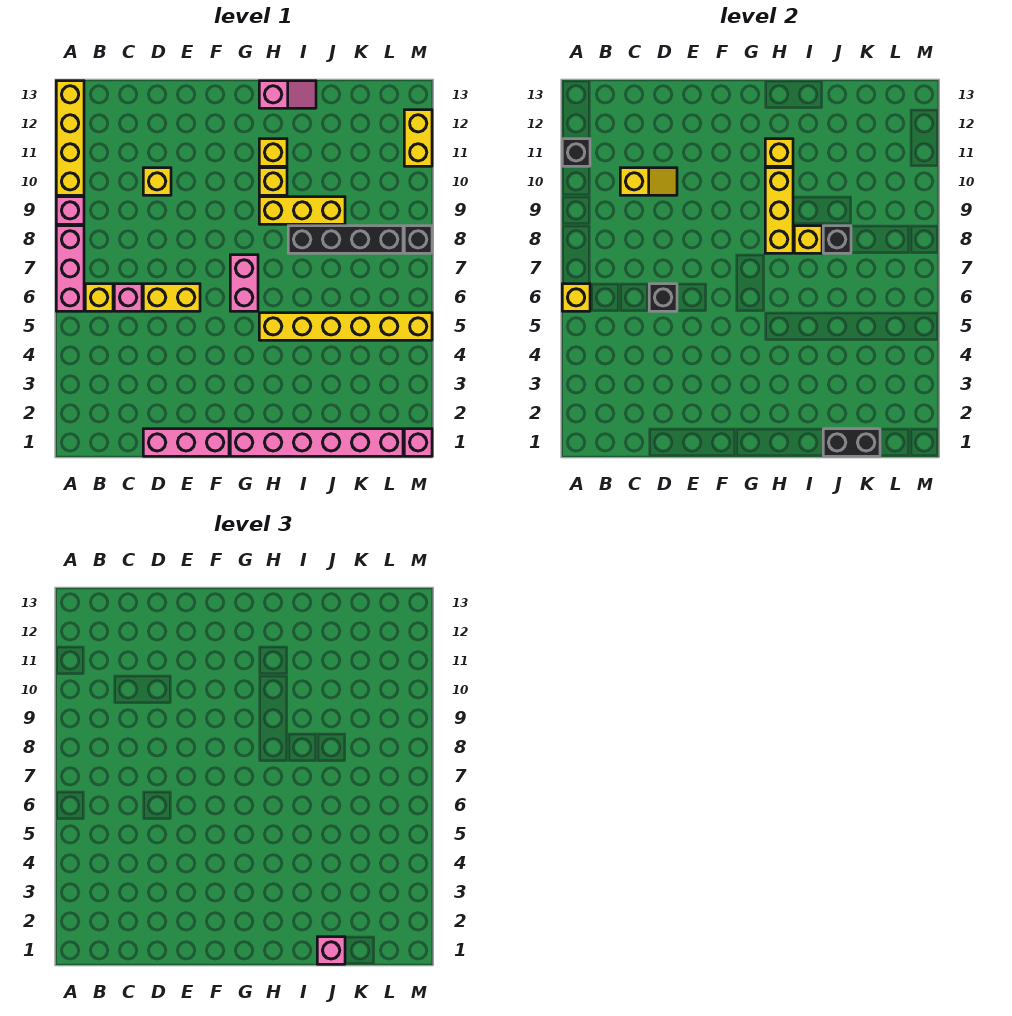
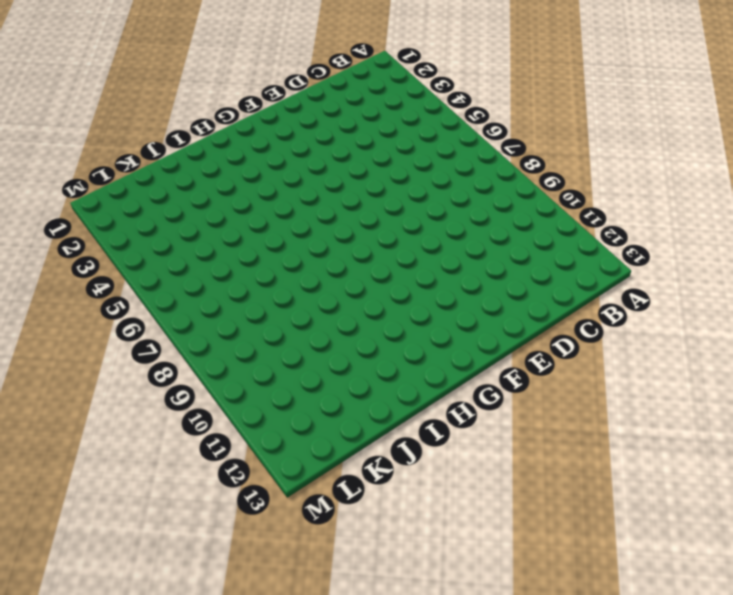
none -> pink brick A6:A8 level 1
none -> pink brick A9 level 1
none -> yellow brick A10:A13 level 1

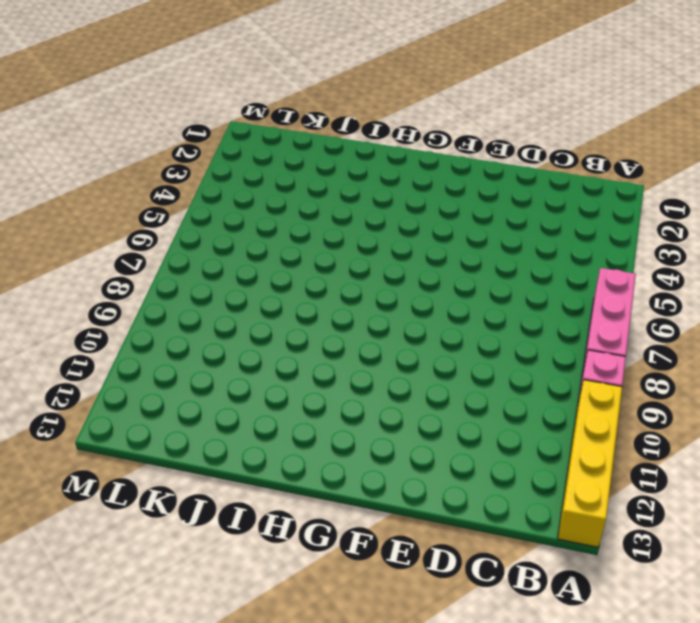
none -> yellow brick B6 level 1
none -> pink brick C6 level 1
none -> pink brick D1:F1 level 1

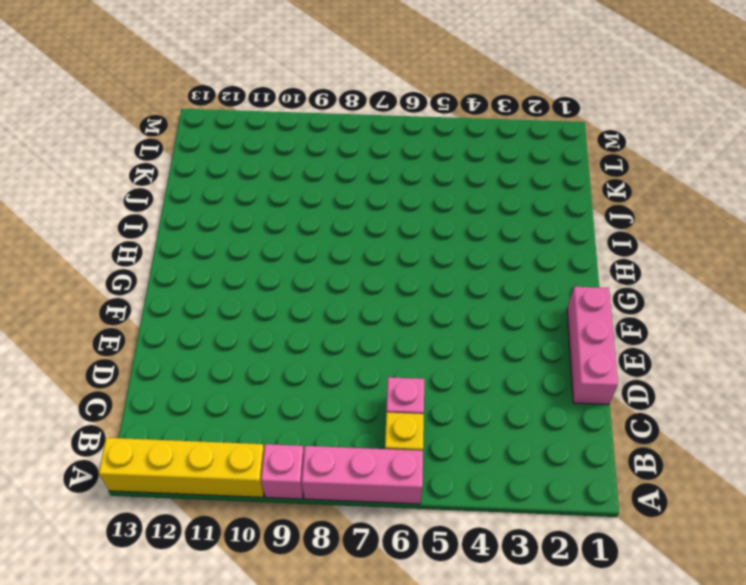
none -> yellow brick D6:E6 level 1
none -> yellow brick D10 level 1
none -> pink brick G1:L1 level 1

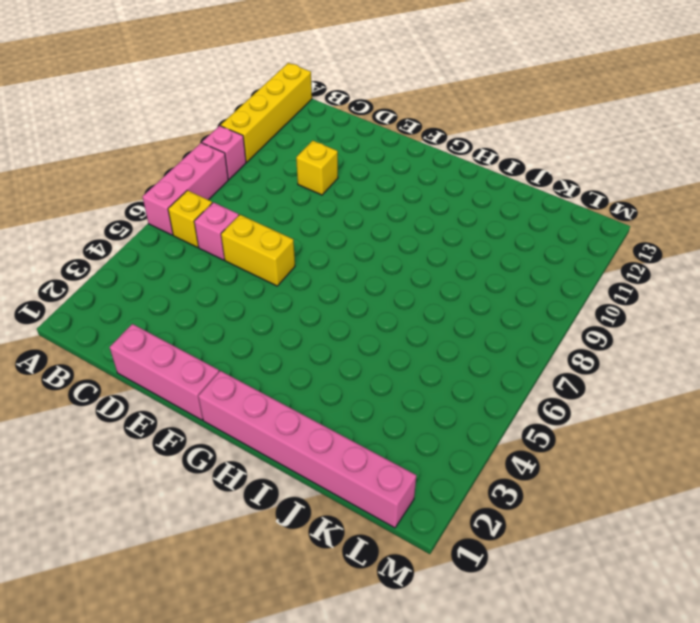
none -> pink brick G6:G7 level 1
none -> yellow brick H5:M5 level 1
none -> yellow brick H9:J9 level 1

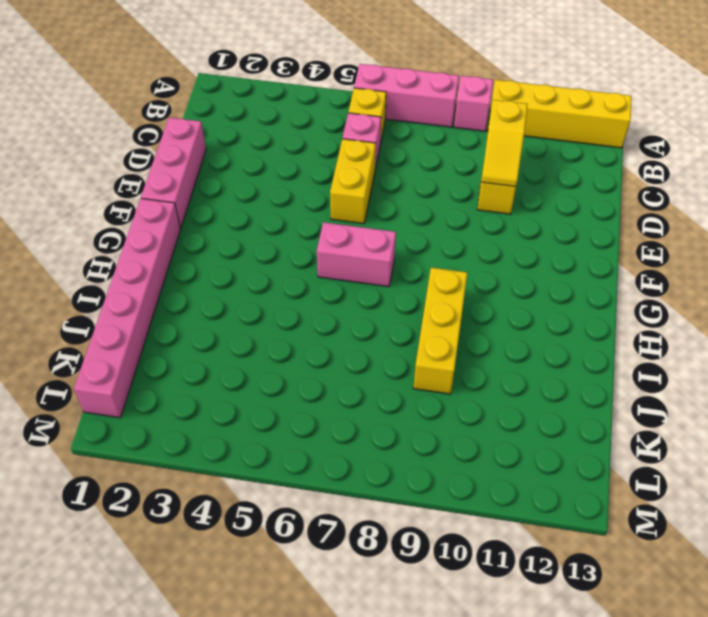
none -> yellow brick H5:M5 level 1
none -> yellow brick H10 level 1
none -> yellow brick H11 level 1

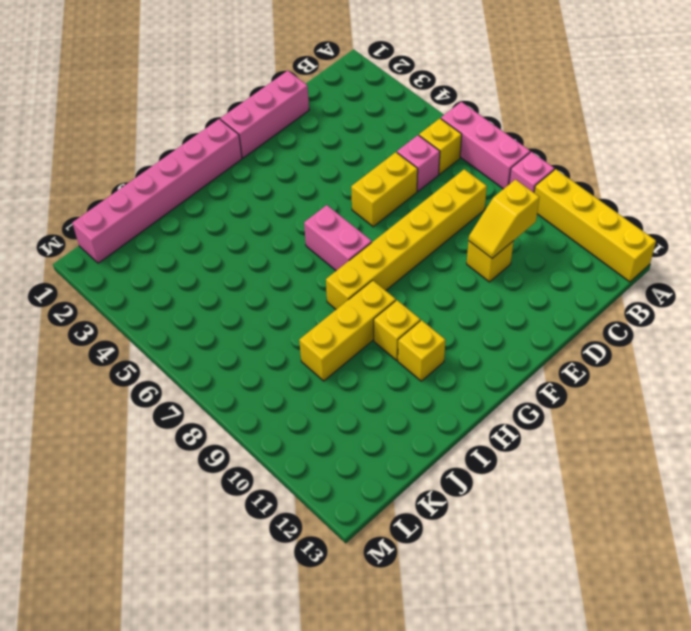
yellow brick C8:H8 level 1 -> yellow brick H5:M5 level 1
none -> pink slope H13:I13 level 1 top H
none -> black brick I8:L8 level 1
none -> pink brick M1 level 1

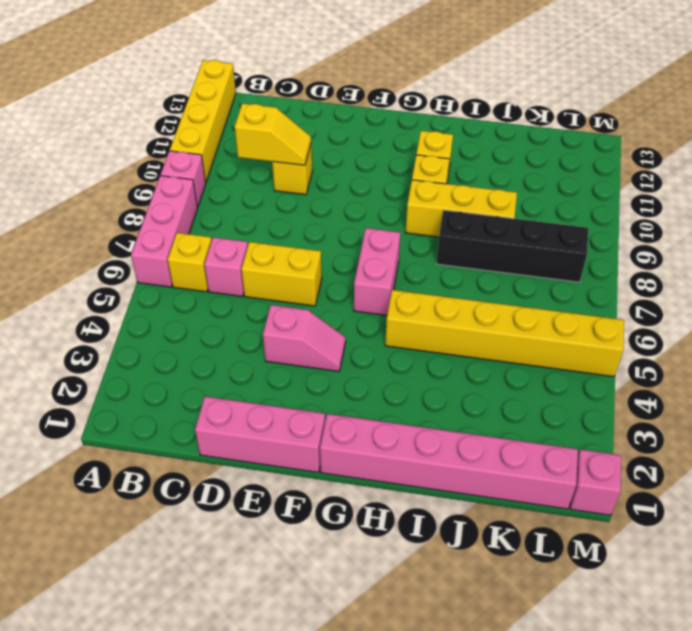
pink slope E4:F4 level 1 top E -> pink slope H13:I13 level 1 top H
none -> black brick M8 level 1
none -> yellow brick M11:M12 level 1
none -> yellow brick A6 level 2

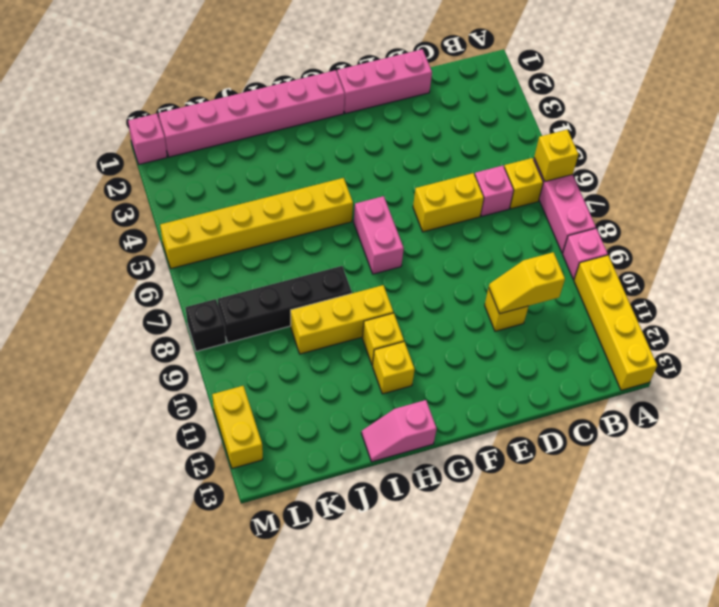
none -> black brick A11 level 2
none -> black brick D6 level 2
none -> yellow brick H8:H10 level 2

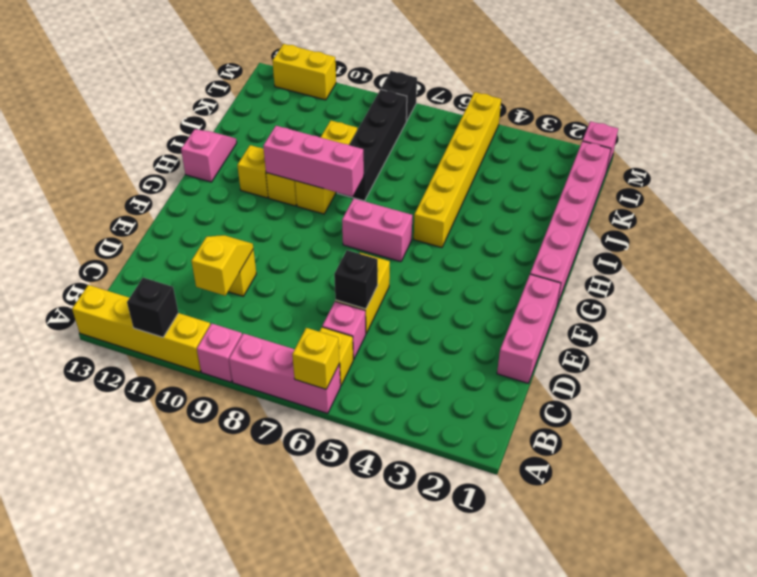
pink brick H8:H10 level 2 -> yellow brick H8:H10 level 2
none -> yellow brick H11 level 2
none -> yellow brick I8 level 2
none -> black brick J1:K1 level 2

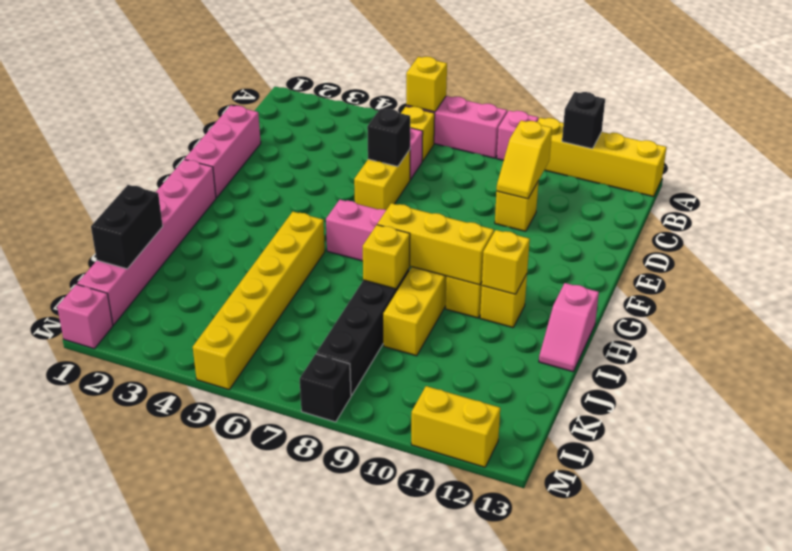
none -> black brick J8 level 2
none -> pink brick J1 level 3

